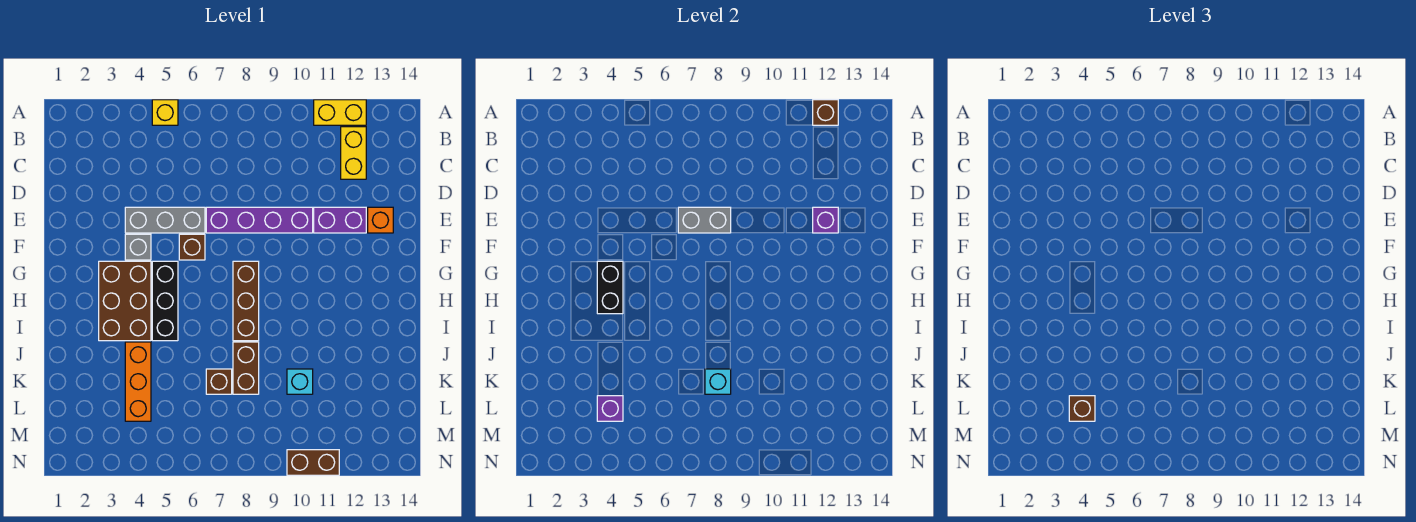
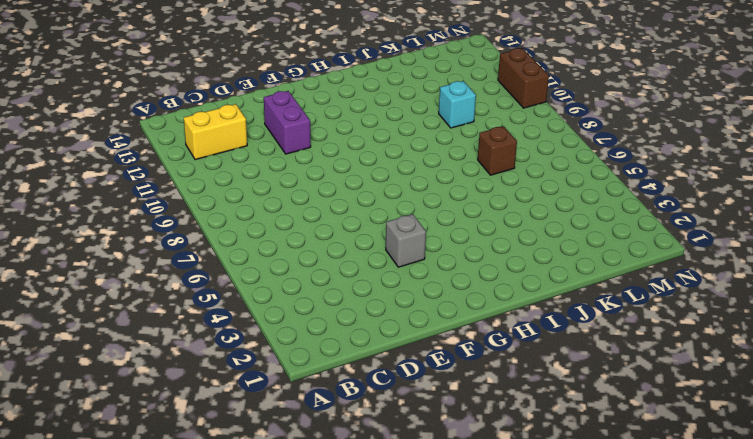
none -> yellow brick A5 level 1
none -> yellow brick A11:A12 level 1
none -> grey brick E4:E6 level 1

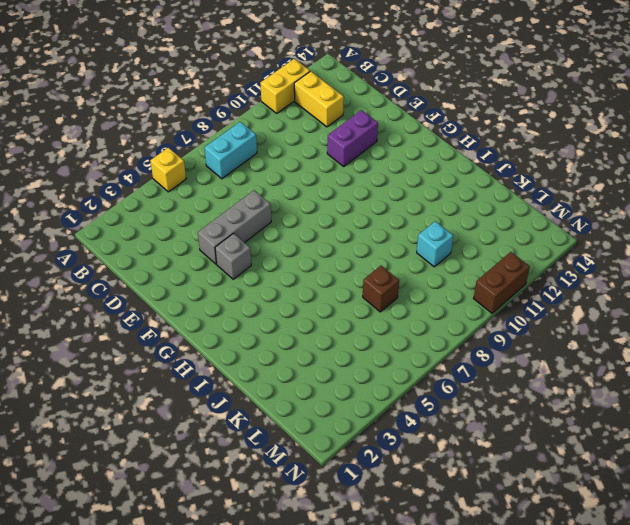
cyan brick B7:B8 level 1 -> none
none -> purple brick E7:E10 level 1
none -> orange brick E13 level 1
none -> brown brick F6 level 1

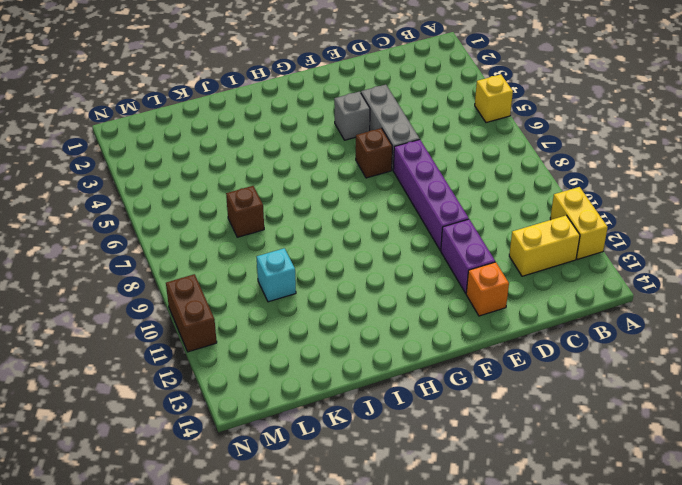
none -> brown brick G3:I4 level 1
none -> black brick G5:I5 level 1
none -> brown brick G8:I8 level 1

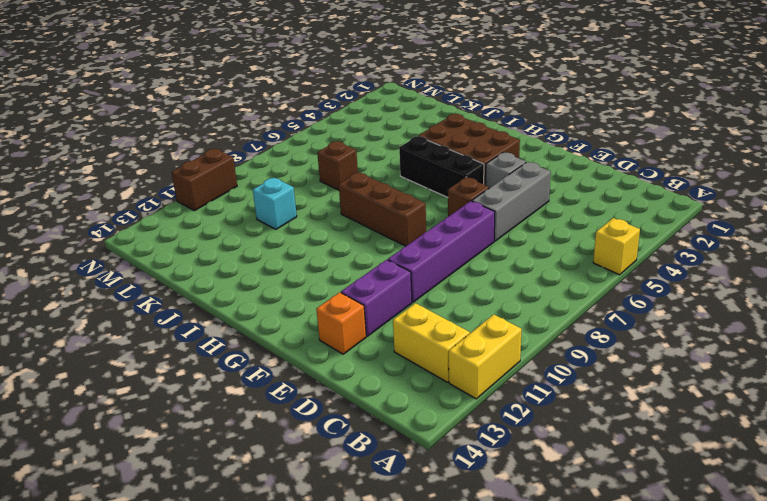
none -> orange brick J4:L4 level 1
none -> brown brick J8:K8 level 1
none -> brown brick A12 level 2

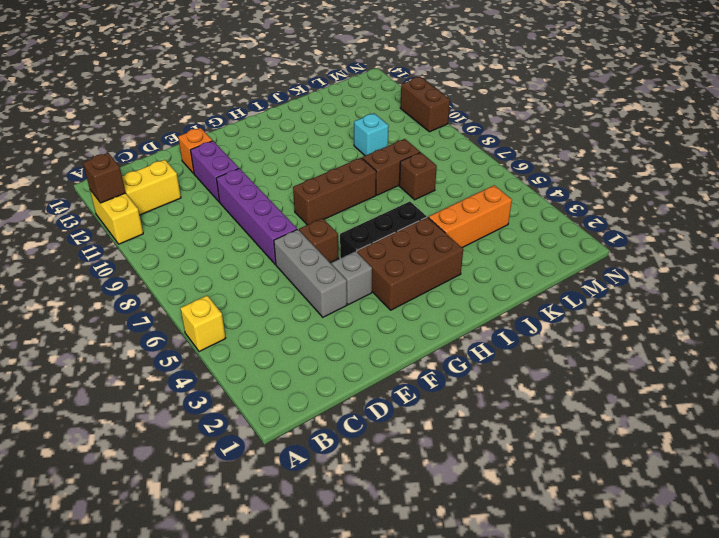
none -> grey brick E7:E8 level 2
none -> purple brick E12 level 2
none -> black brick G4:H4 level 2

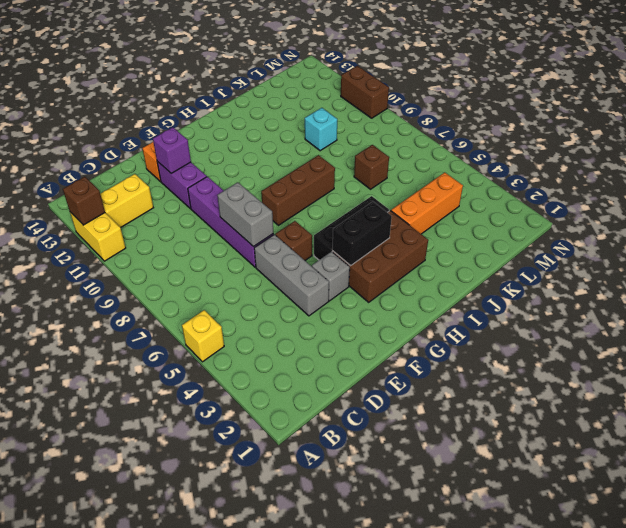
none -> brown brick J8:K8 level 1
none -> cyan brick K8 level 2
none -> purple brick L4 level 2

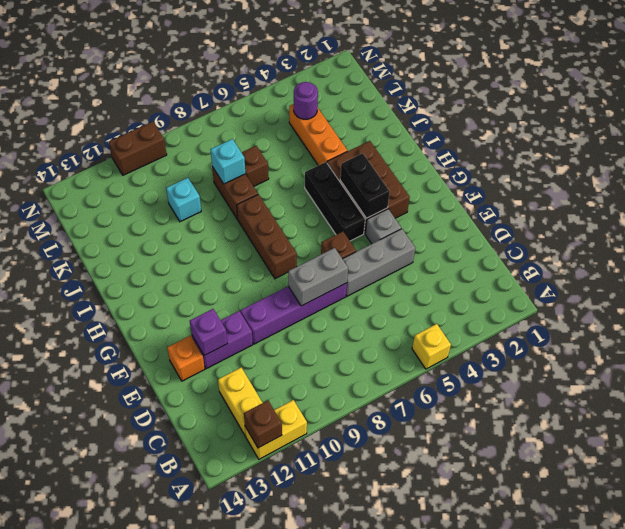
purple round brick L4 level 2 -> purple brick L4 level 2
none -> brown brick L4 level 3

